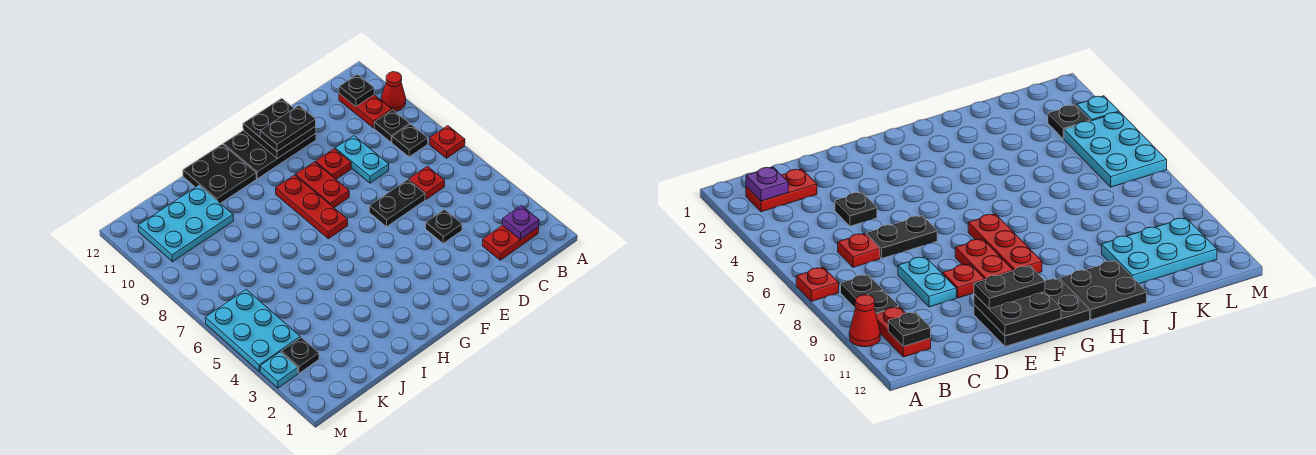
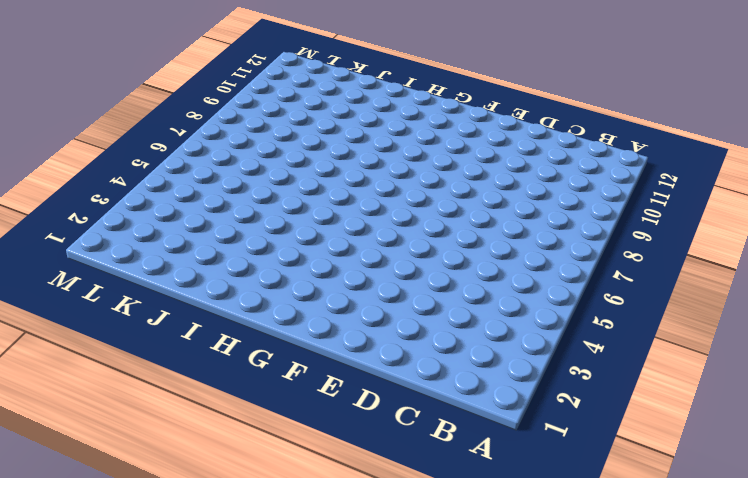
none -> red plate A7 level 1
none -> red cone A10 level 1
none -> red plate B2:C2 level 1

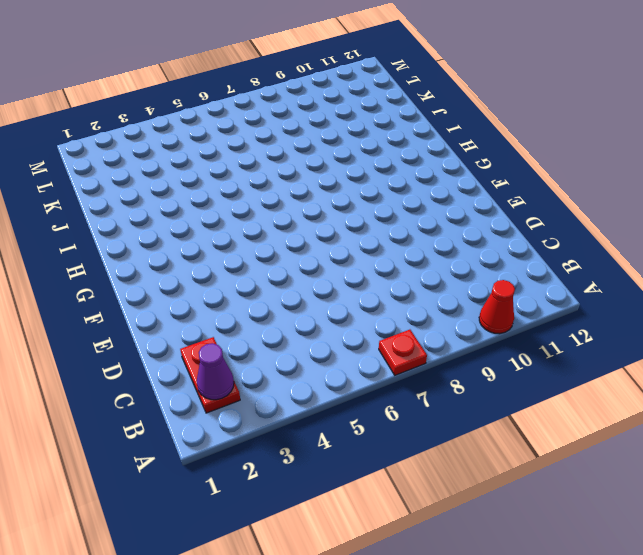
purple cone B2 level 2 -> purple plate B2 level 2
none -> black plate B8 level 1
none -> black plate B9 level 1
none -> red plate B10:B11 level 1

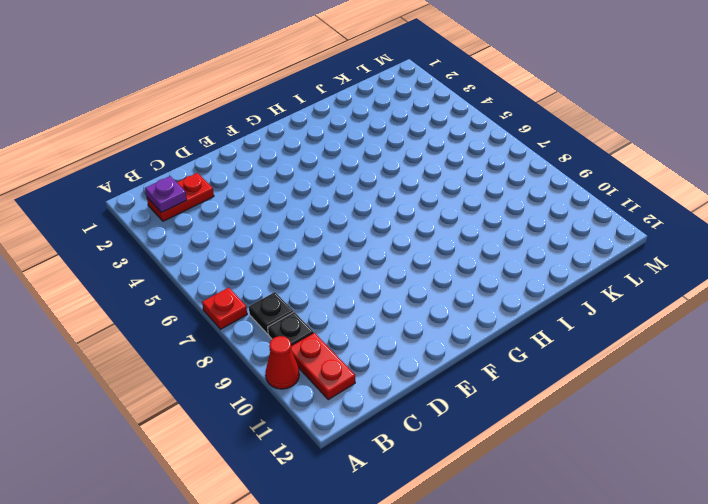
none -> red plate C6 level 1
none -> black plate D4 level 1
none -> black plate D6:E6 level 1

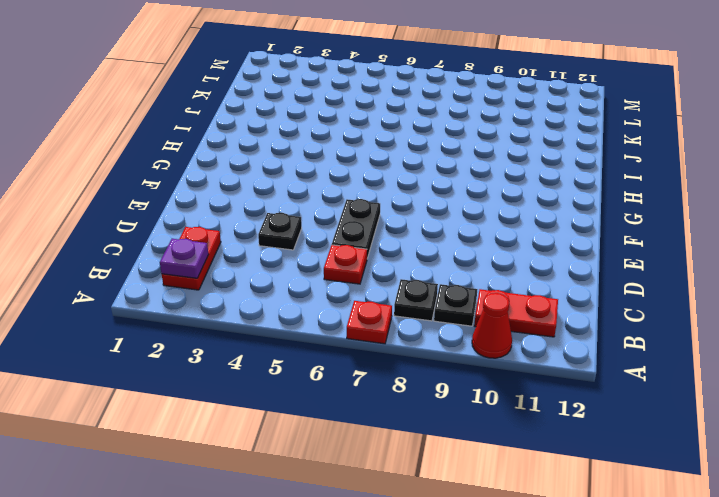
none -> cyan plate D8:D9 level 1
none -> red plate E9 level 1
none -> black plate E11:G12 level 1

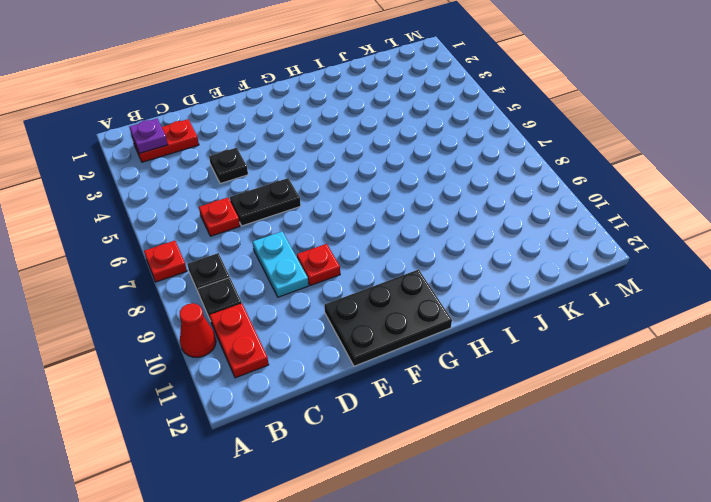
none -> red plate F8:F9 level 1
none -> red plate G7:G9 level 1
none -> black plate H11:I12 level 1

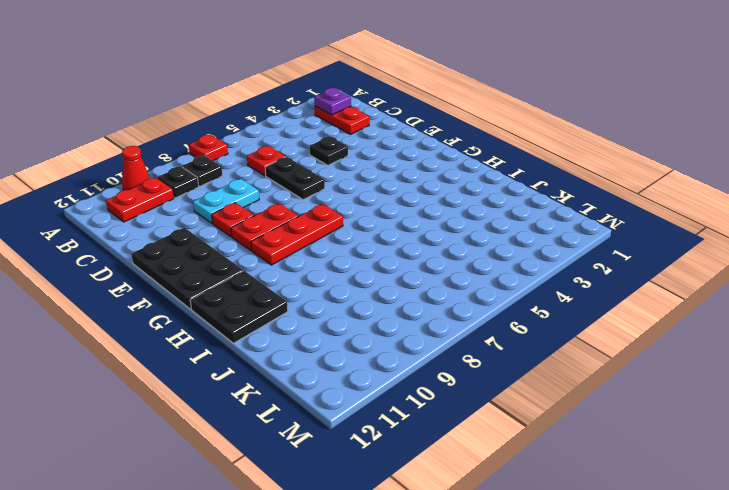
none -> cyan plate J10:L11 level 1
none -> black plate L3 level 1
none -> cyan plate L4:M6 level 1

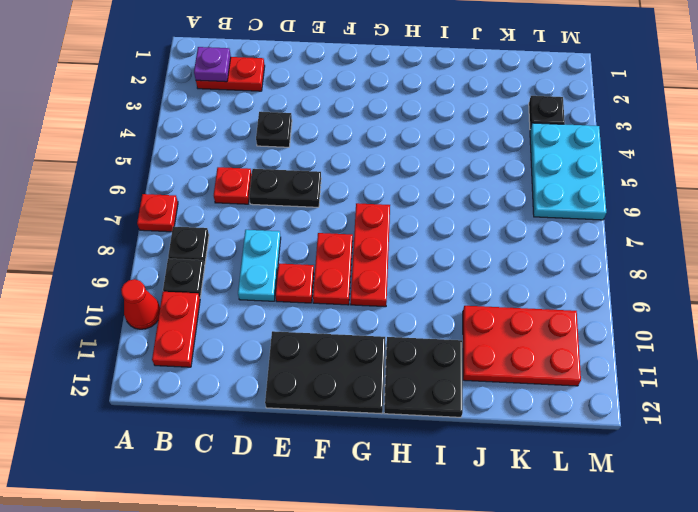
red plate J10:L11 level 1 -> cyan plate J10:L11 level 1
none -> cyan plate M3 level 1
none -> black plate B11 level 2
none -> black plate E11:F12 level 2

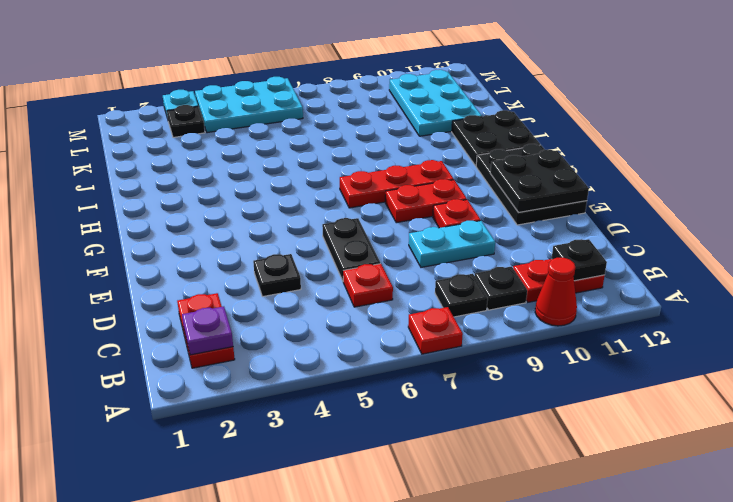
none -> black plate E11:F11 level 3

